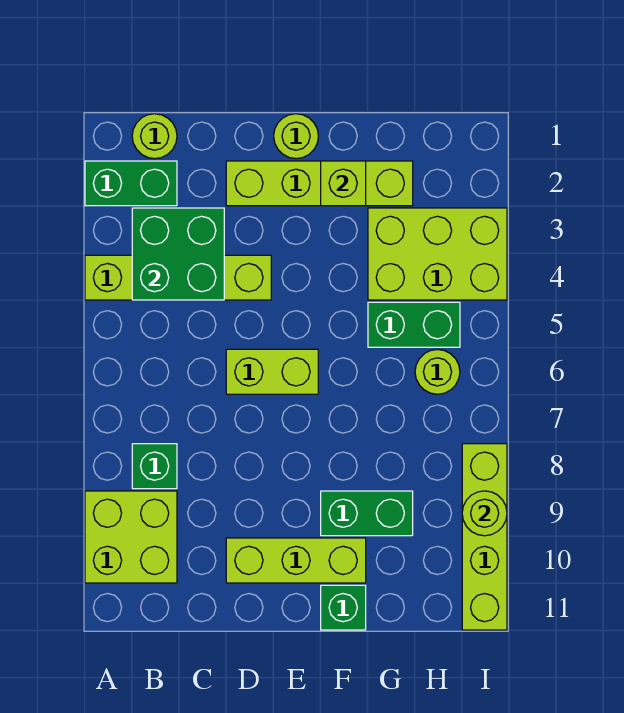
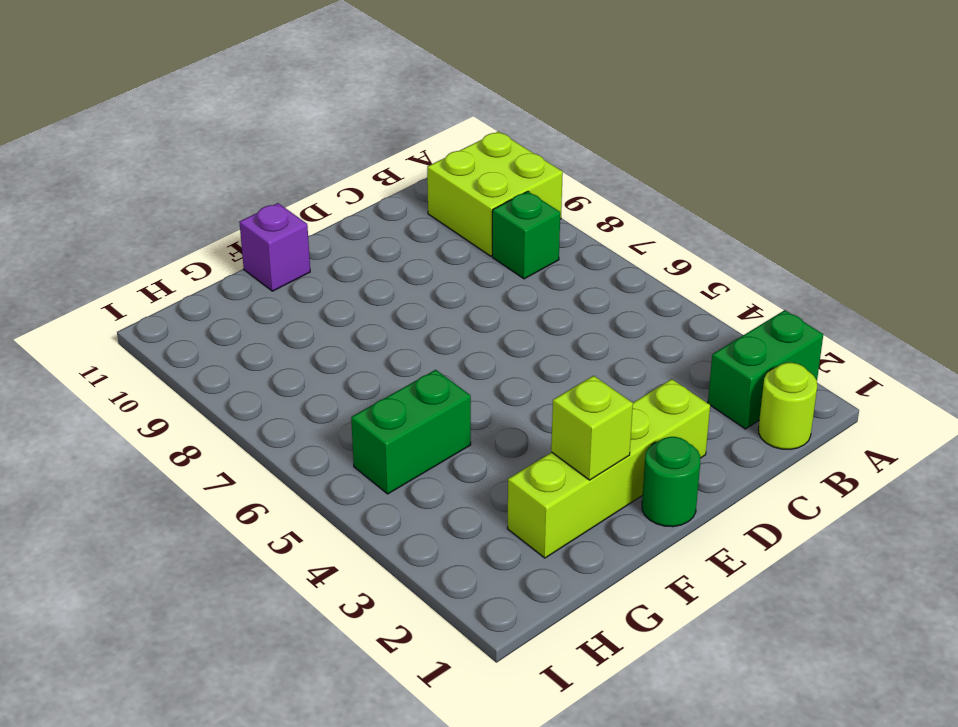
green round brick E1 level 1 -> lime round brick E1 level 1
purple brick F11 level 1 -> green brick F11 level 1
none -> lime brick A4:D4 level 1
none -> lime brick D6:E6 level 1
none -> lime brick D10:F10 level 1

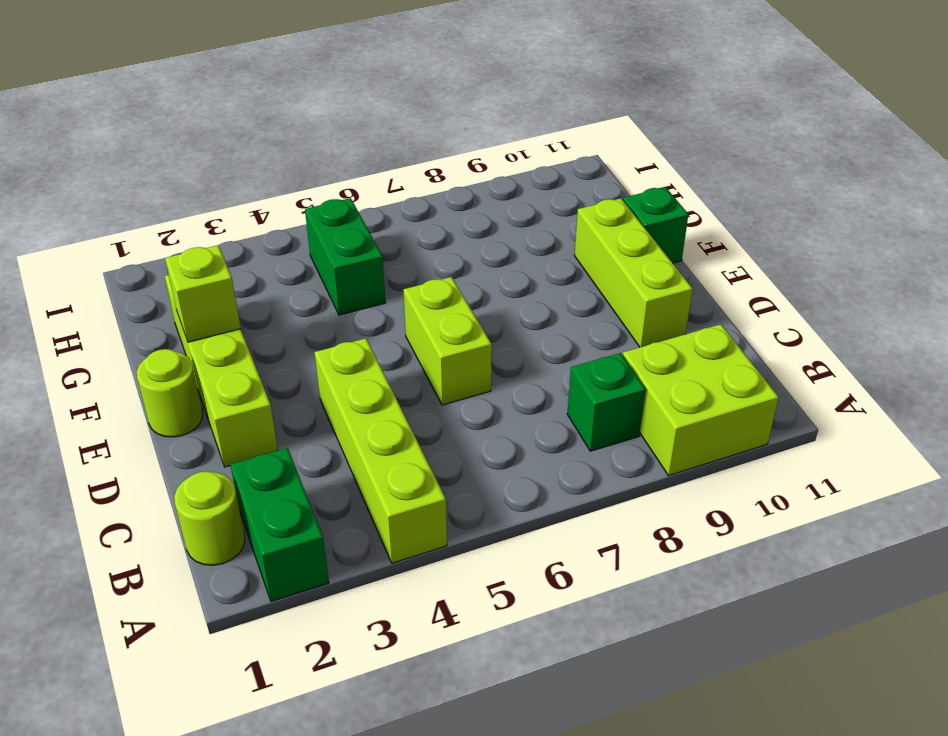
none -> green brick F9:G9 level 1
none -> lime brick G3:I4 level 1
none -> lime round brick H6 level 1

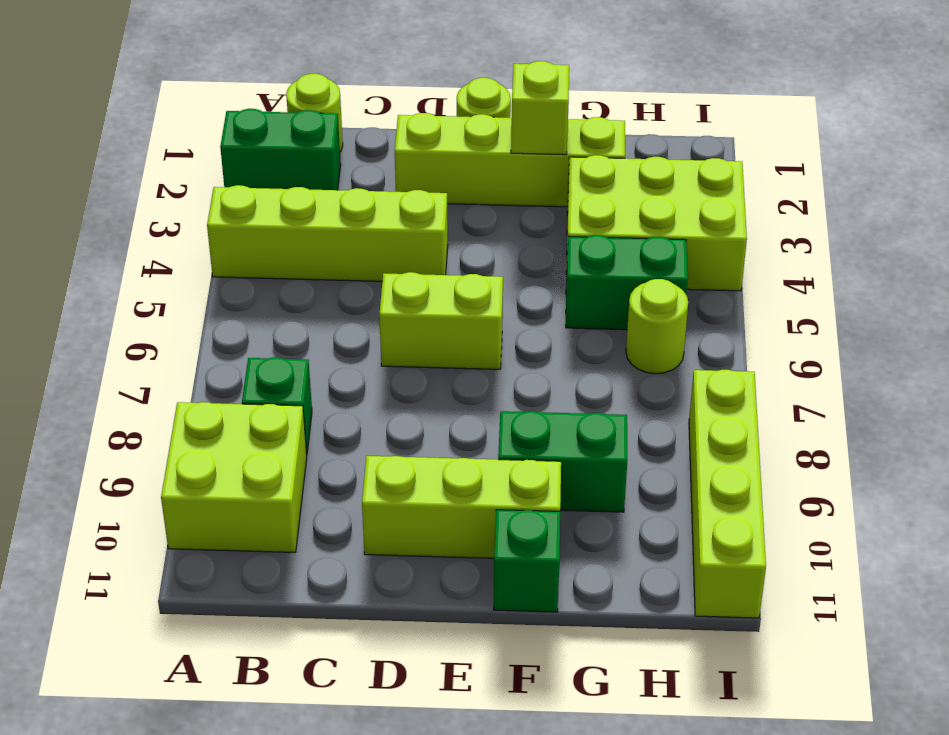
none -> green brick B3:C4 level 2
none -> lime round brick I9 level 2

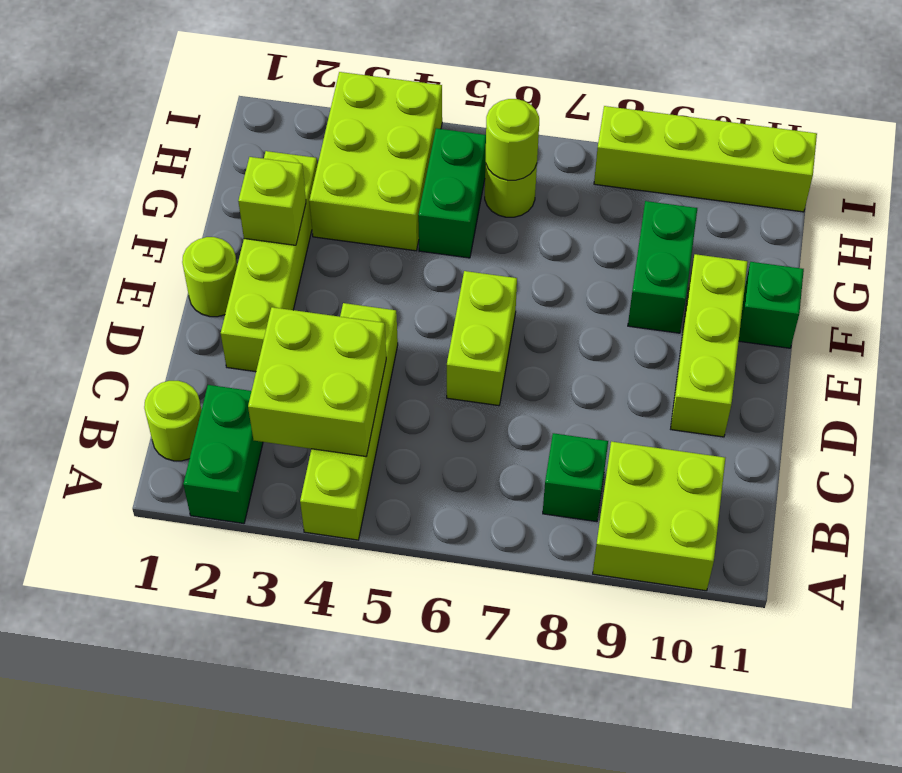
lime brick B3:C4 level 2 -> green brick B3:C4 level 2
lime round brick H6 level 2 -> lime round brick I9 level 2

